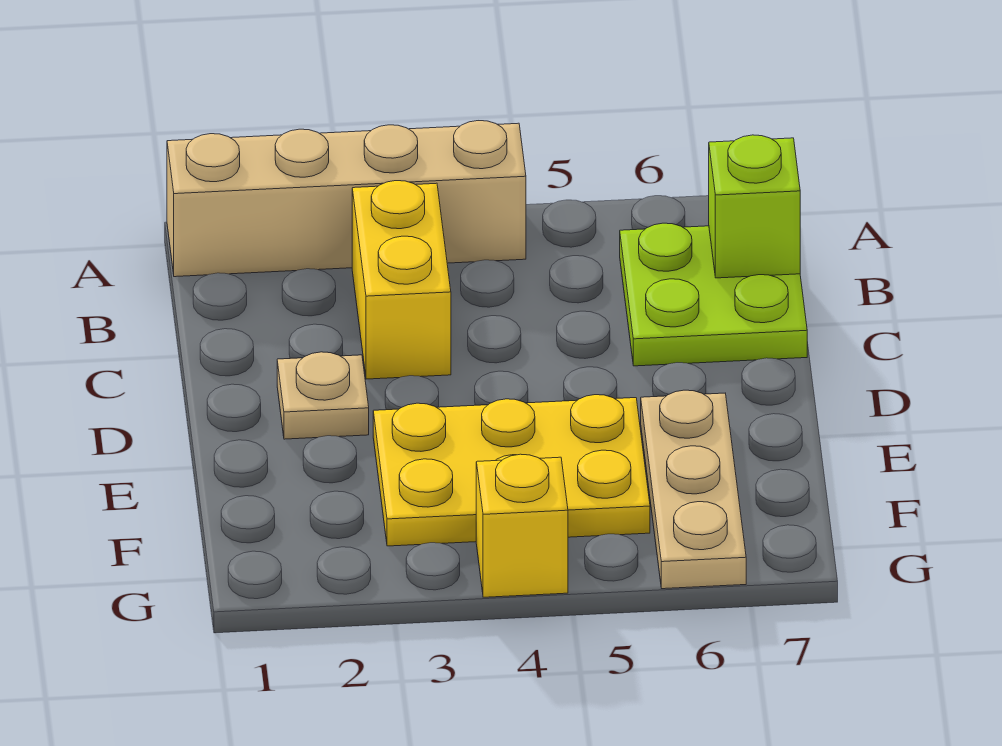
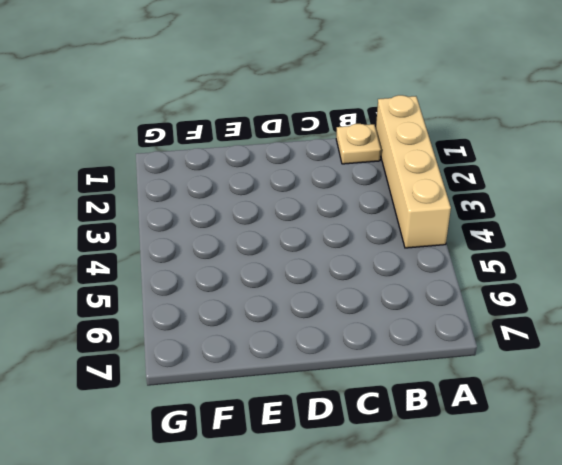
tan plate B1 level 1 -> tan plate D2 level 1
none -> yellow brick B3:C3 level 1
none -> lime plate B6:C7 level 1

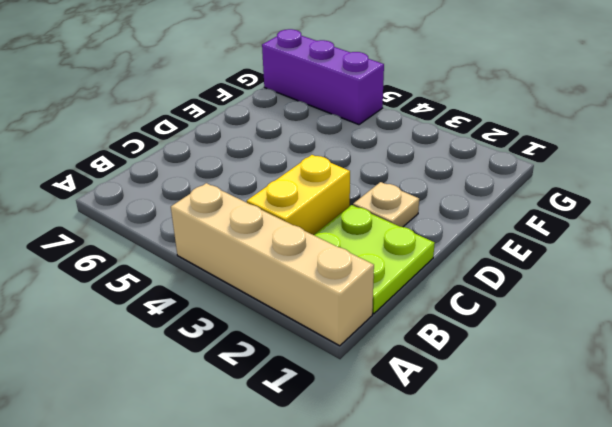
lime plate B1:C2 level 1 -> lime plate B6:C7 level 1
purple brick G5:G7 level 1 -> tan plate E6:G6 level 1
none -> yellow plate E3:F5 level 1
none -> yellow brick G4 level 1

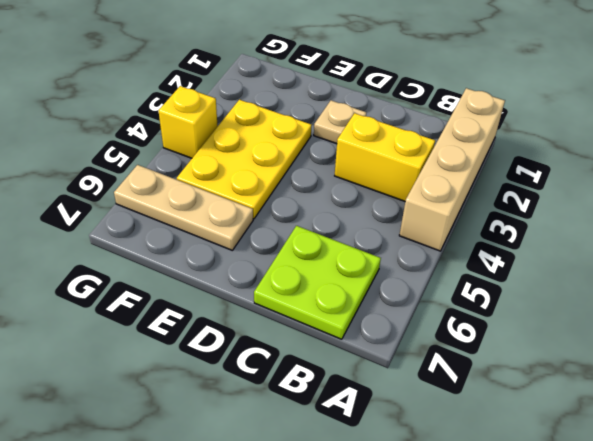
none -> lime brick B7 level 2

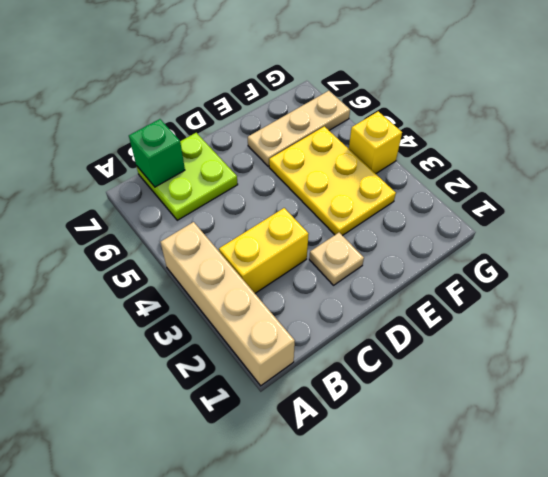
green brick B7 level 2 -> lime brick B7 level 2

